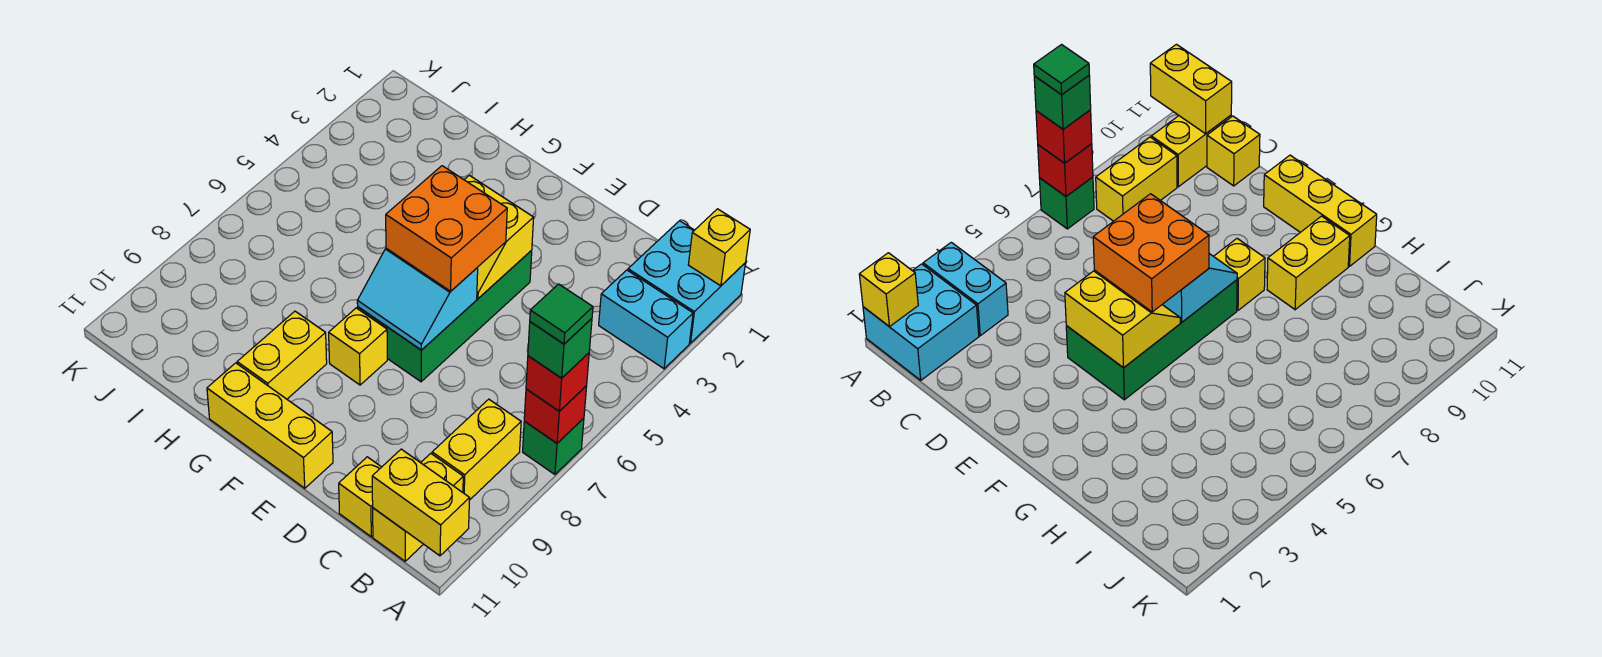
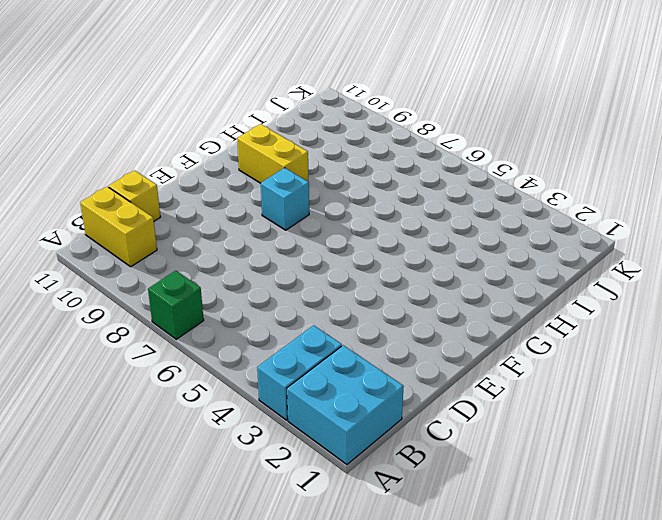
cyan brick F8 level 1 -> yellow brick F8 level 1
none -> yellow brick B8:B9 level 1
none -> green brick E4:F7 level 1
none -> yellow brick E11:G11 level 1

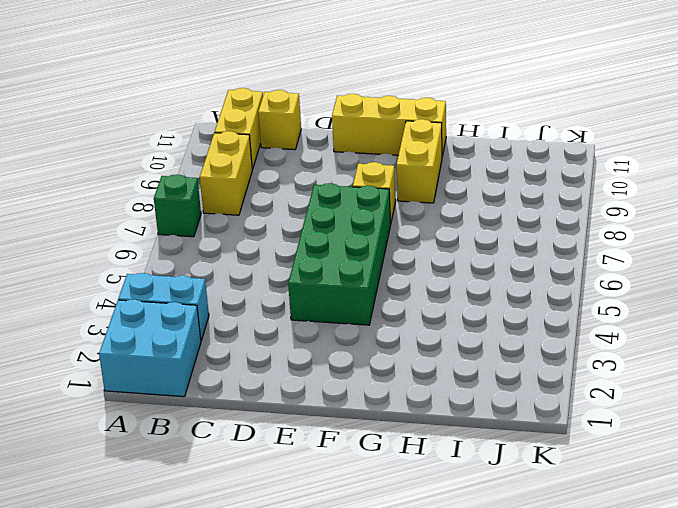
none -> yellow brick A1 level 2
none -> red brick A7 level 2
none -> yellow brick A11:B11 level 2

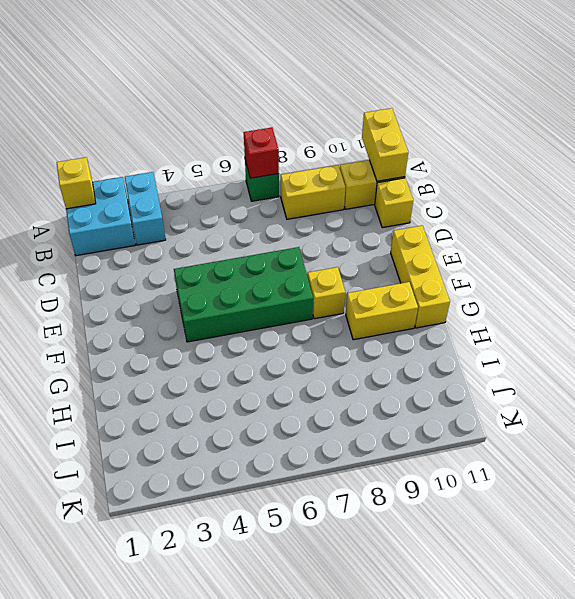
none -> yellow slope E4:F5 level 2 top 4
none -> cyan slope E6:F7 level 2 top 6
none -> red brick A7 level 3

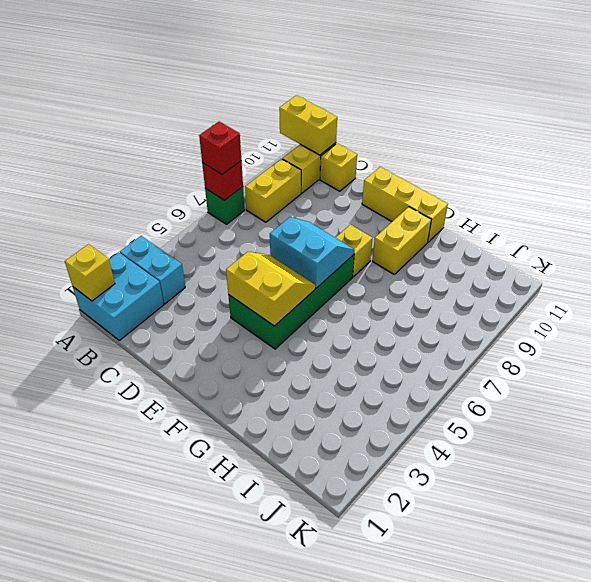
none -> orange brick E5:F6 level 3
none -> green brick A7 level 4
none -> green tile A7 level 5

